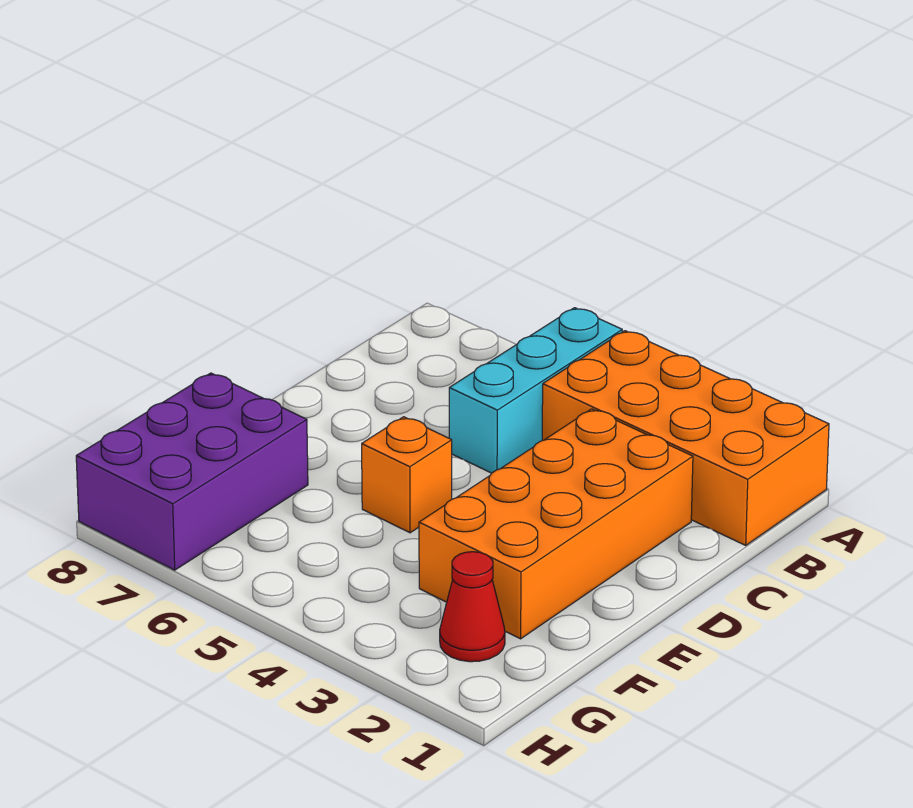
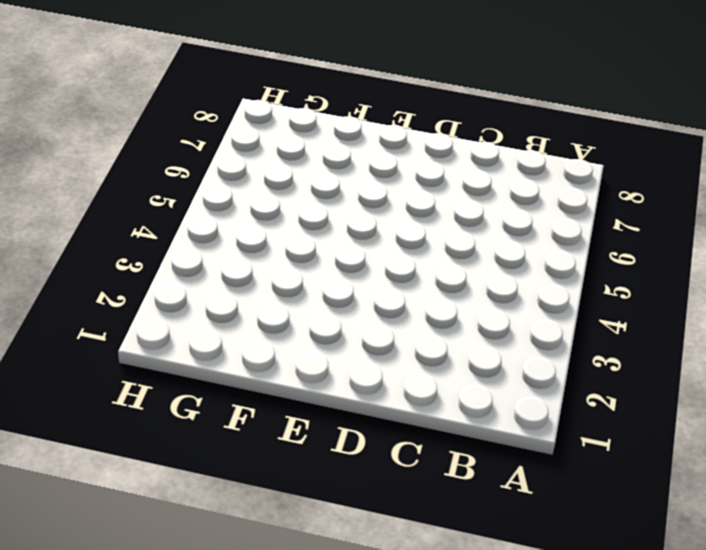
none -> orange brick A1:B4 level 1
none -> cyan brick A5:C5 level 1

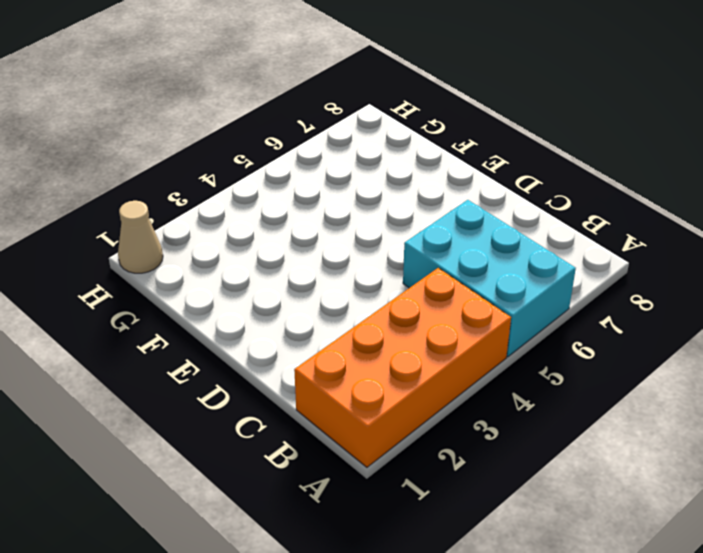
cyan brick A5:C6 level 1 -> cyan brick A5:C5 level 1
tan cone H1 level 1 -> none
none -> orange brick C2:F3 level 1
none -> orange brick E5 level 1

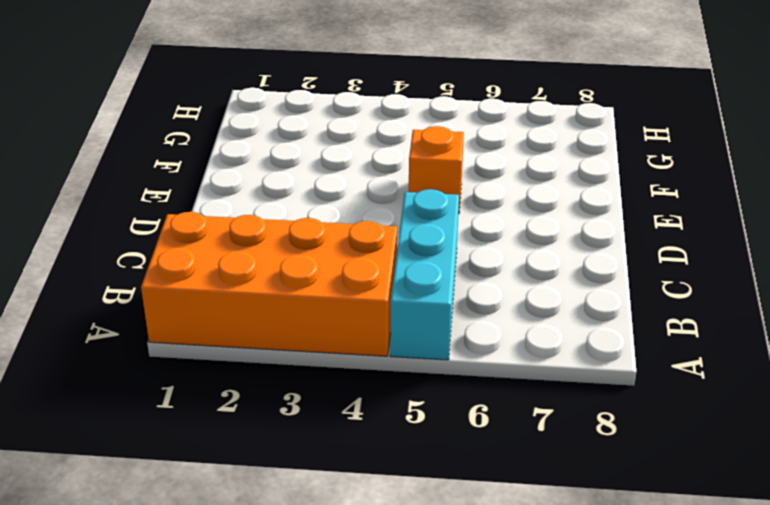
none -> orange brick C2:F3 level 1
none -> purple brick F7:H8 level 1

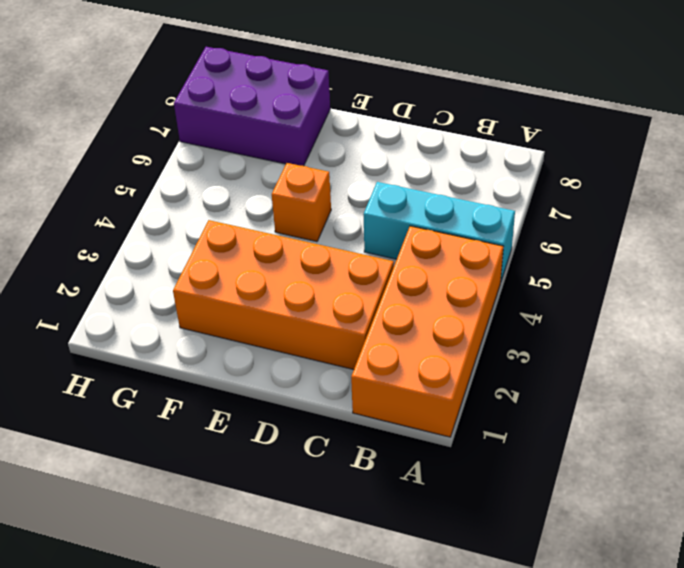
none -> red cone G2 level 1

